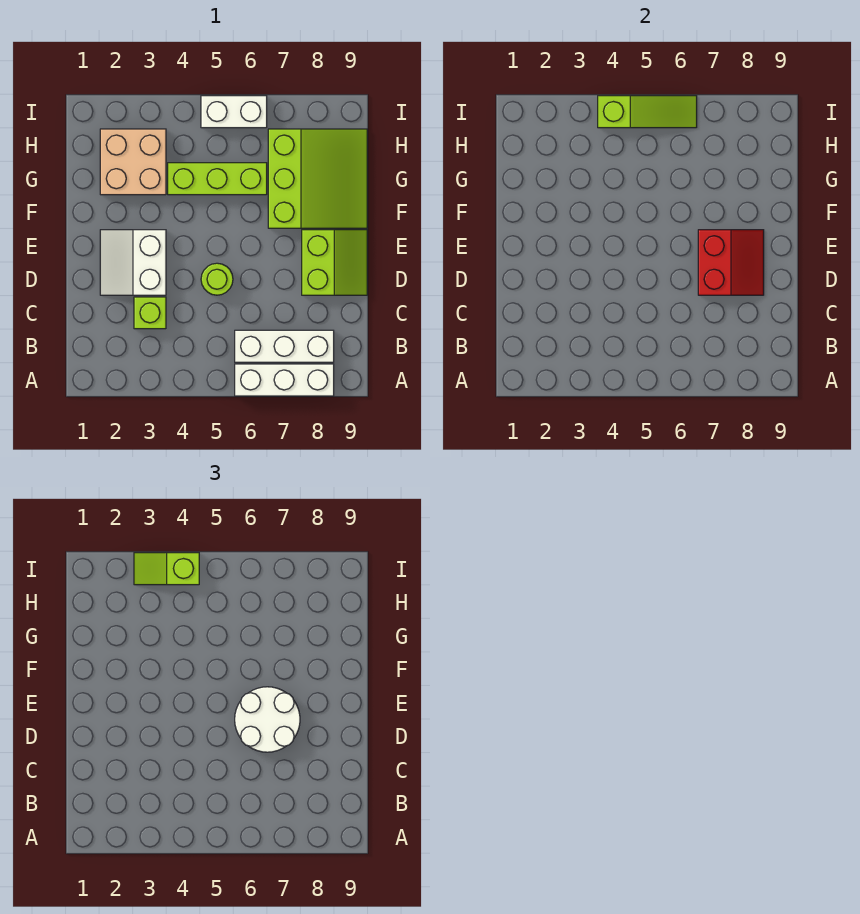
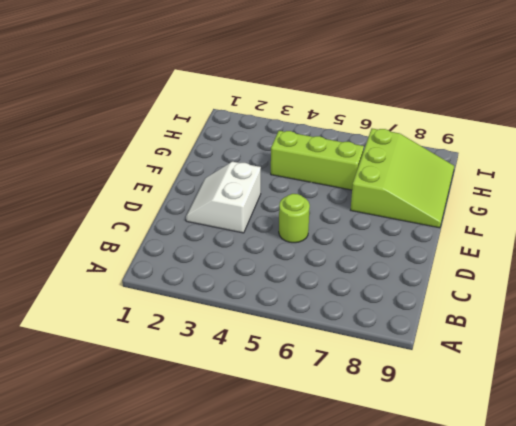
none -> white brick A6:A8 level 1
none -> white brick B6:B8 level 1
none -> lime brick C3 level 1

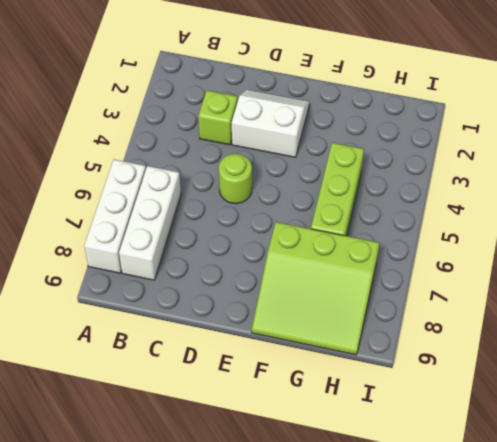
none -> lime slope D8:E9 level 1 top 8
none -> tan brick G2:H3 level 1
none -> white brick I5:I6 level 1

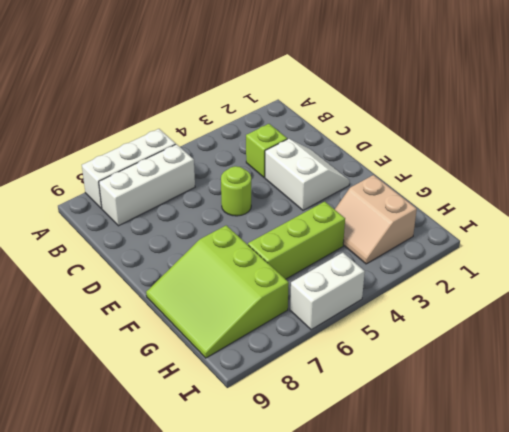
tan slope G2:H3 level 1 top 2 -> tan brick G2:H3 level 1
none -> lime slope D8:E9 level 1 top 8
none -> red slope D7:E8 level 2 top 7
none -> lime slope I4:I6 level 2 top 4

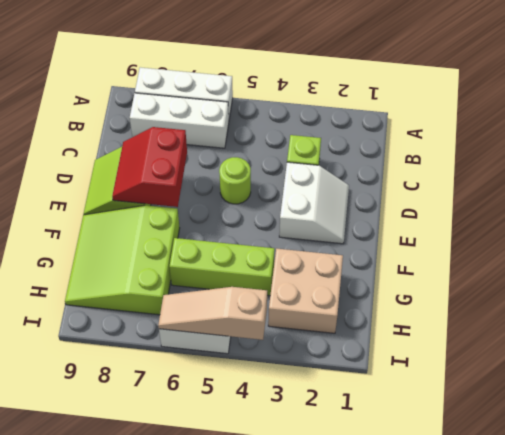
tan slope I4:I6 level 2 top 4 -> lime slope I4:I6 level 2 top 4
none -> white round brick D6:E7 level 3
none -> lime slope I3:I4 level 3 top 4

